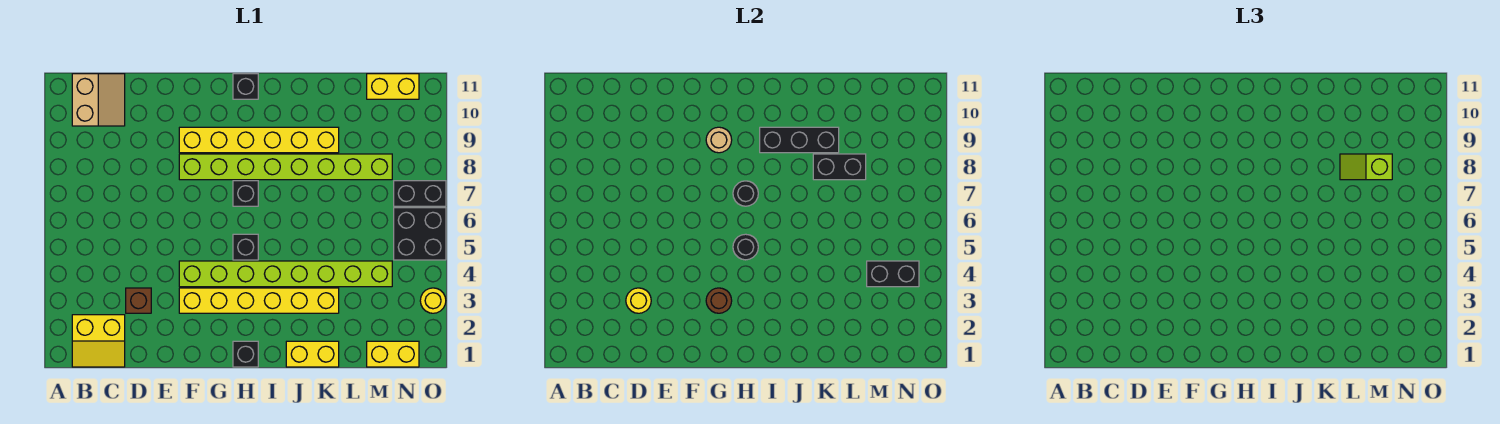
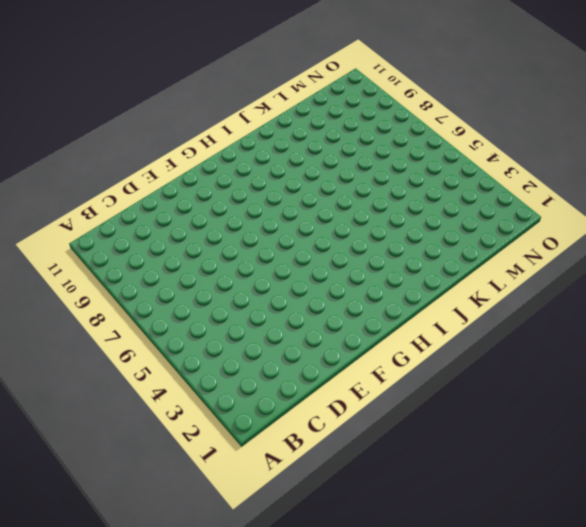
none -> yellow slope B1:C2 level 1 top 2
none -> tan slope B10:C11 level 1 top B
none -> brown brick D3 level 1

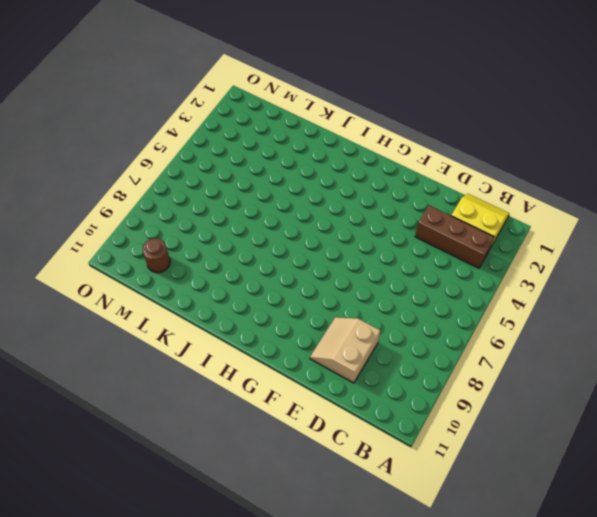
brown brick B3:D3 level 1 -> brown brick D3 level 1
tan slope D9:E10 level 1 top D -> tan slope B10:C11 level 1 top B
brown round brick M10 level 1 -> brown round brick G3 level 2
none -> yellow brick F3:K3 level 1
none -> lime brick F4:M4 level 1
none -> lime brick F8:M8 level 1

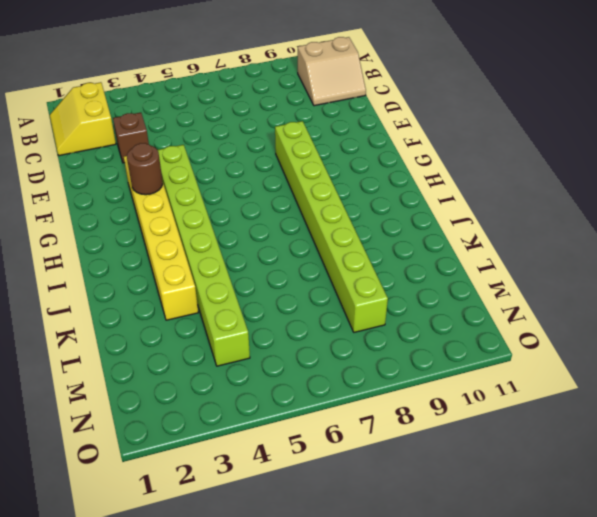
none -> yellow brick F9:K9 level 1
none -> black brick H1 level 1
none -> black brick H5 level 1

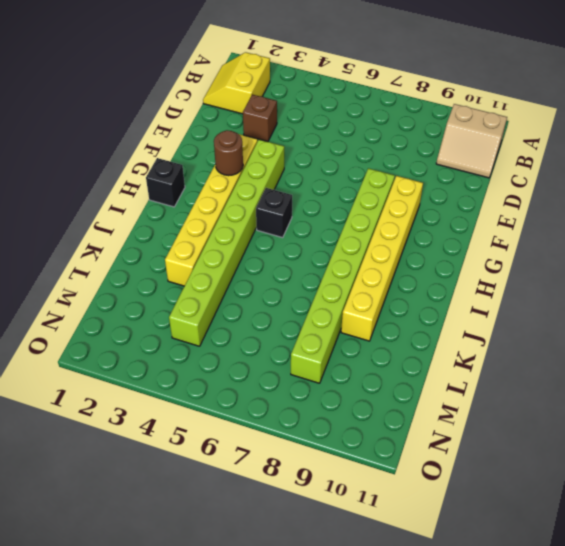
none -> black brick H7 level 1
none -> black brick H11 level 1
none -> yellow brick J1:K1 level 1

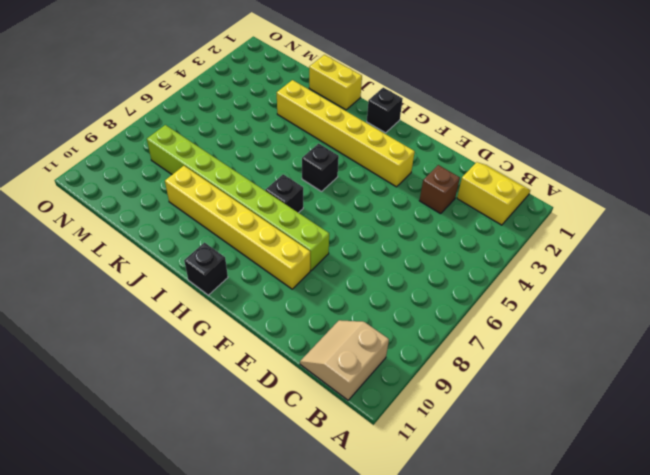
none -> lime brick F4:M4 level 1
none -> yellow brick M1:N1 level 1
none -> yellow brick M11:N11 level 1

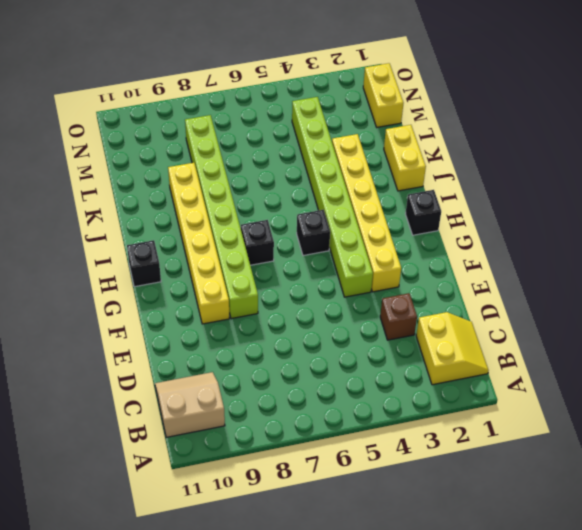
none -> yellow brick M11:N11 level 1
none -> black brick N5:O6 level 1
none -> black brick N7:O7 level 1

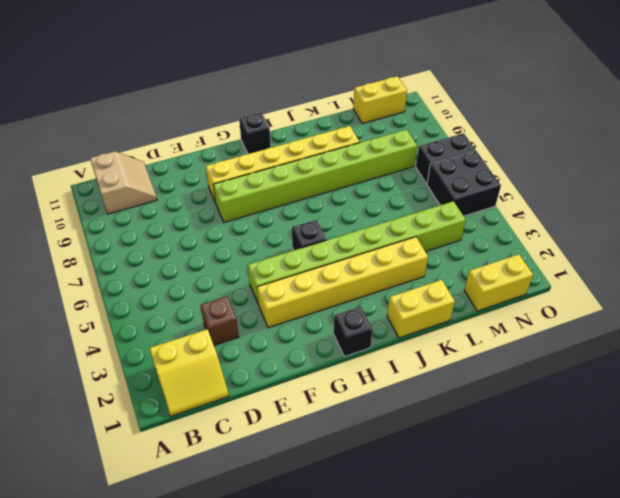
none -> black brick H7 level 1
none -> yellow round brick O3 level 1
none -> yellow round brick D3 level 2

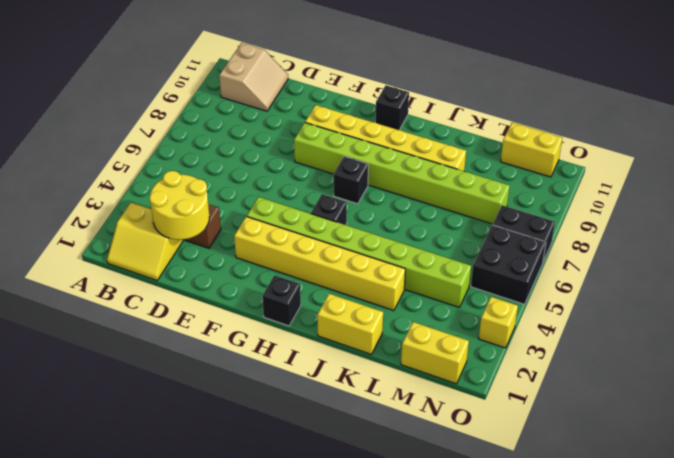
yellow round brick C2:D3 level 2 -> yellow round brick D3 level 2
yellow brick O3 level 1 -> yellow round brick O3 level 1
none -> brown round brick G3 level 2
none -> tan round brick G9 level 2
none -> black round brick H5 level 2

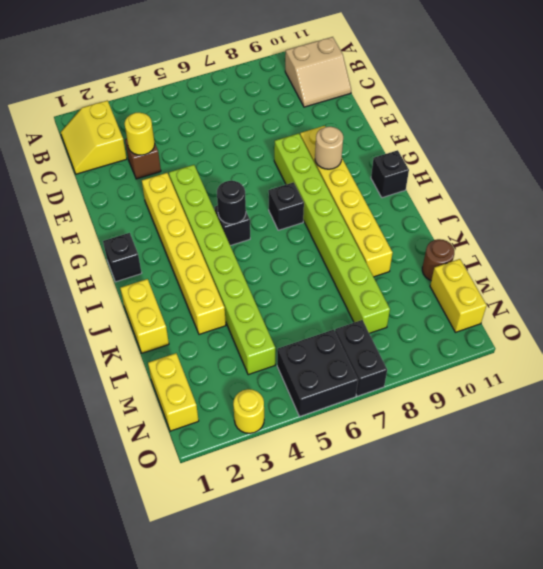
brown round brick L11 level 1 -> brown round brick G3 level 2
none -> black round brick H7 level 2
none -> black brick I9:K9 level 2
none -> black brick K8:L8 level 2

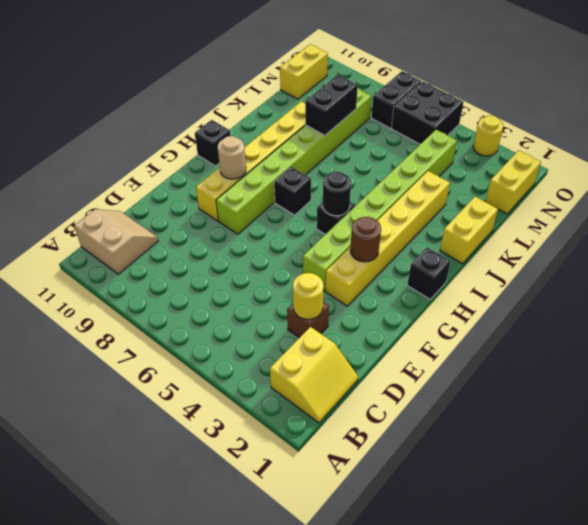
none -> black round brick H7 level 2
none -> black brick I9:K9 level 2
none -> black brick M4:N4 level 2

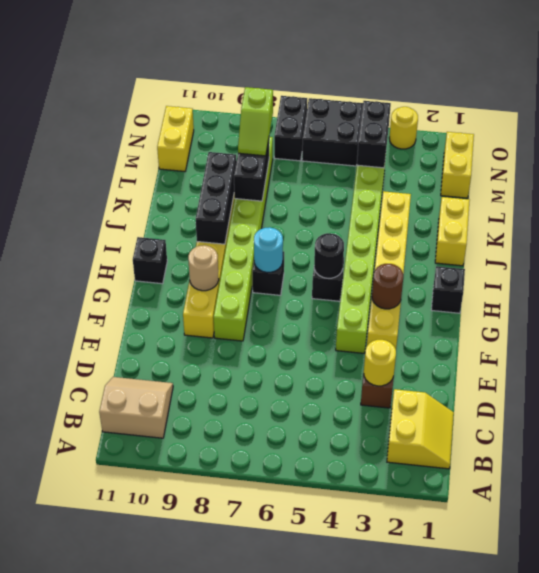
cyan round brick H7 level 2 -> black round brick H7 level 2

